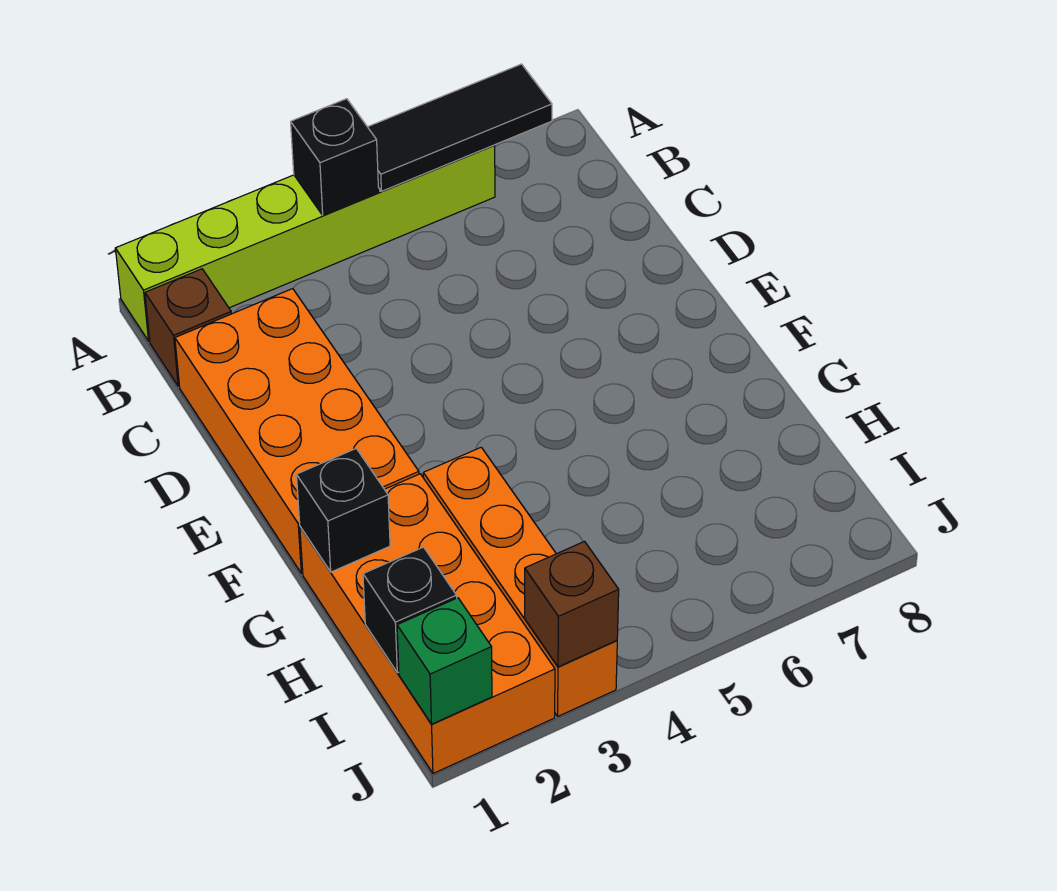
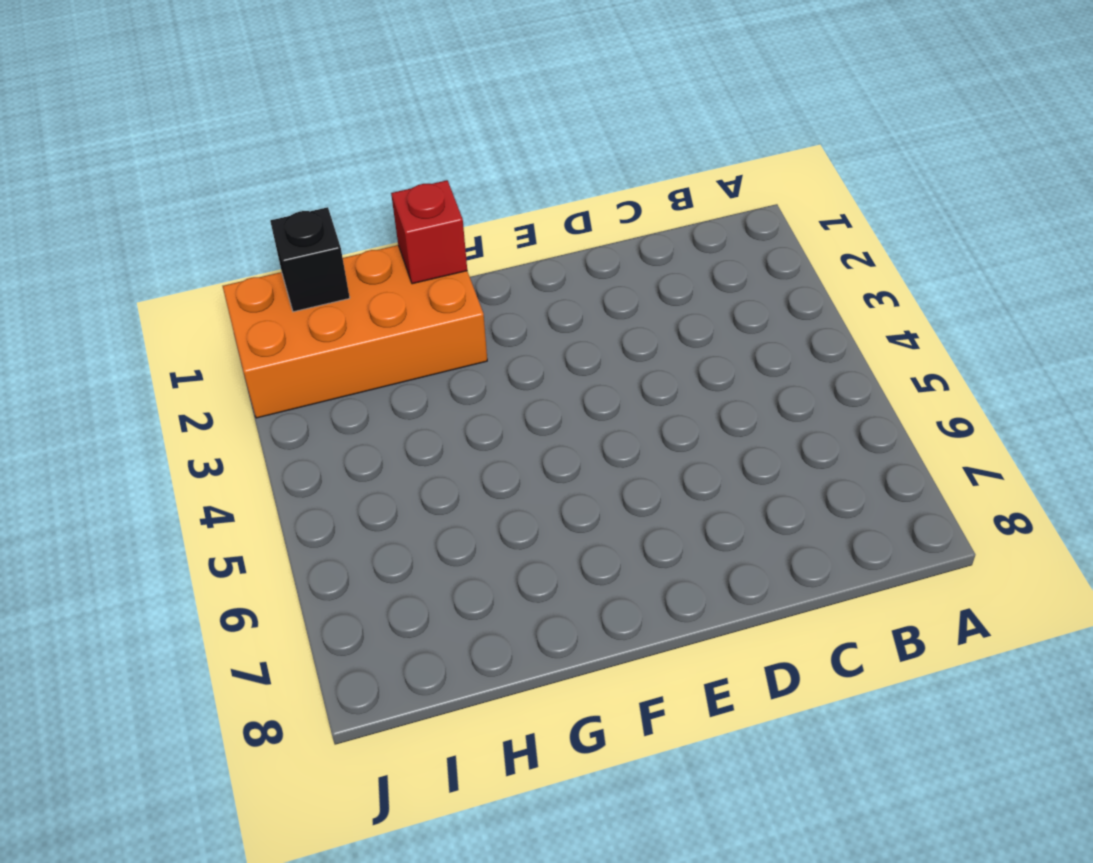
red brick G1 level 2 -> black brick G1 level 2
none -> lime brick A1:A6 level 1
none -> brown brick B1 level 1

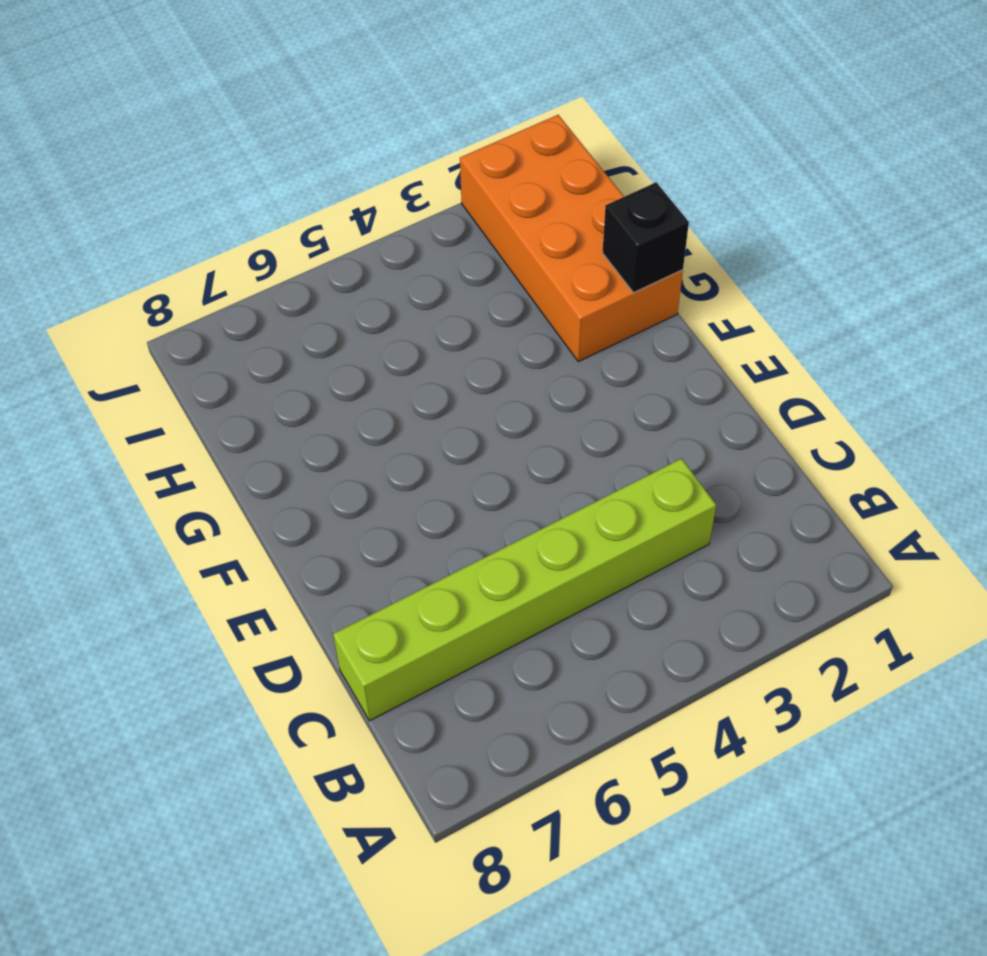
lime brick C3:C8 level 1 -> lime brick A1:A6 level 1
none -> brown brick B1 level 1
none -> orange brick C1:F2 level 1

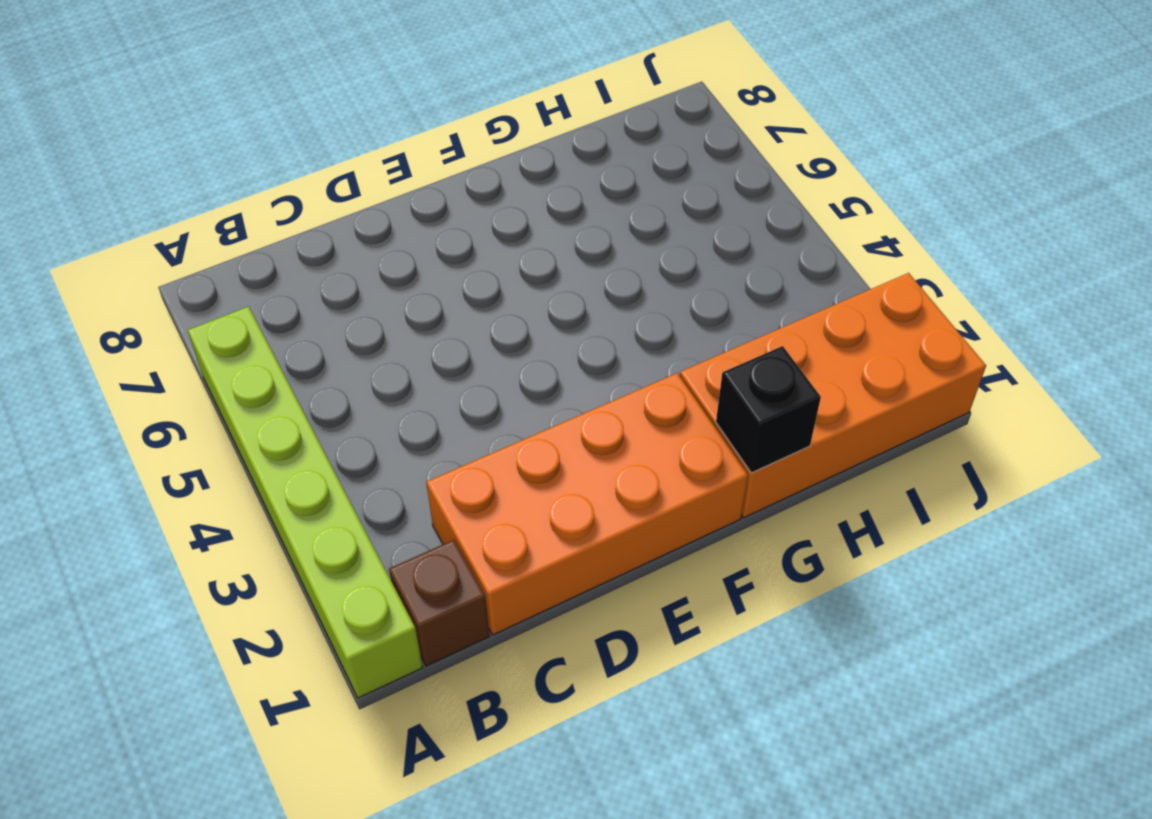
none -> orange brick G3:J3 level 1
none -> black brick A4 level 2

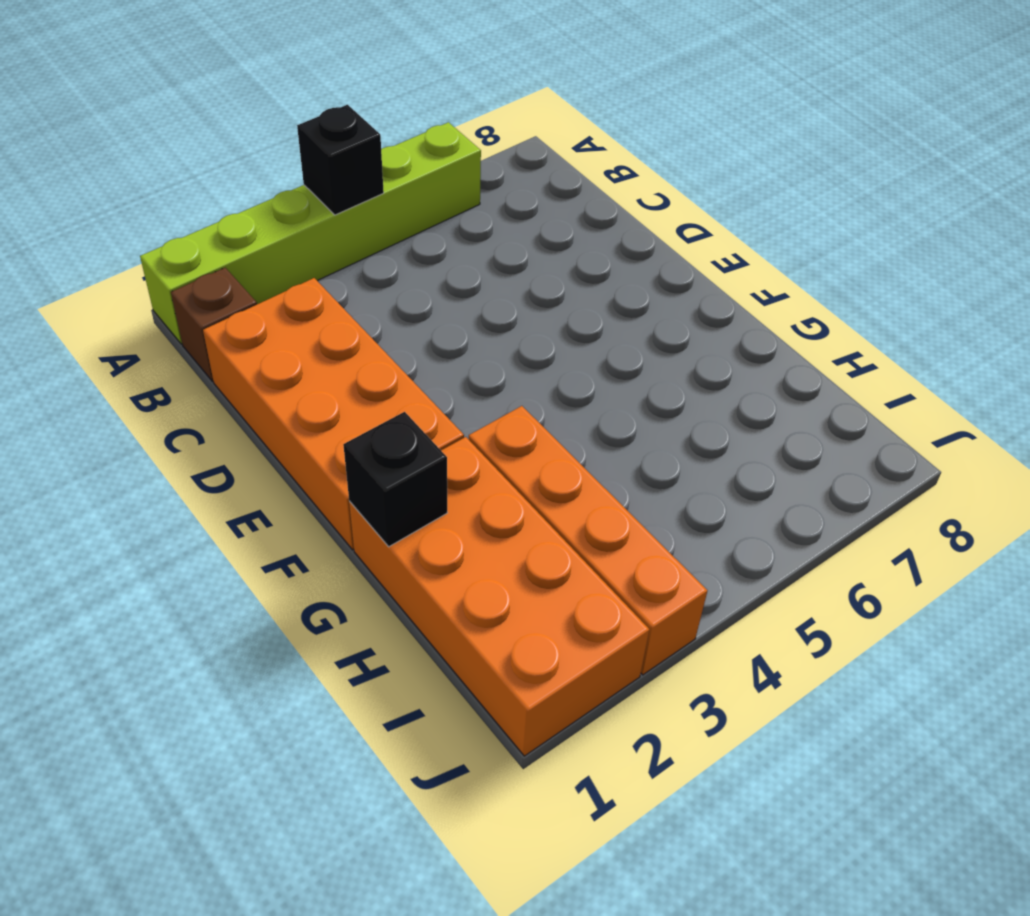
none -> black tile A5:A7 level 2
none -> black brick I1 level 2

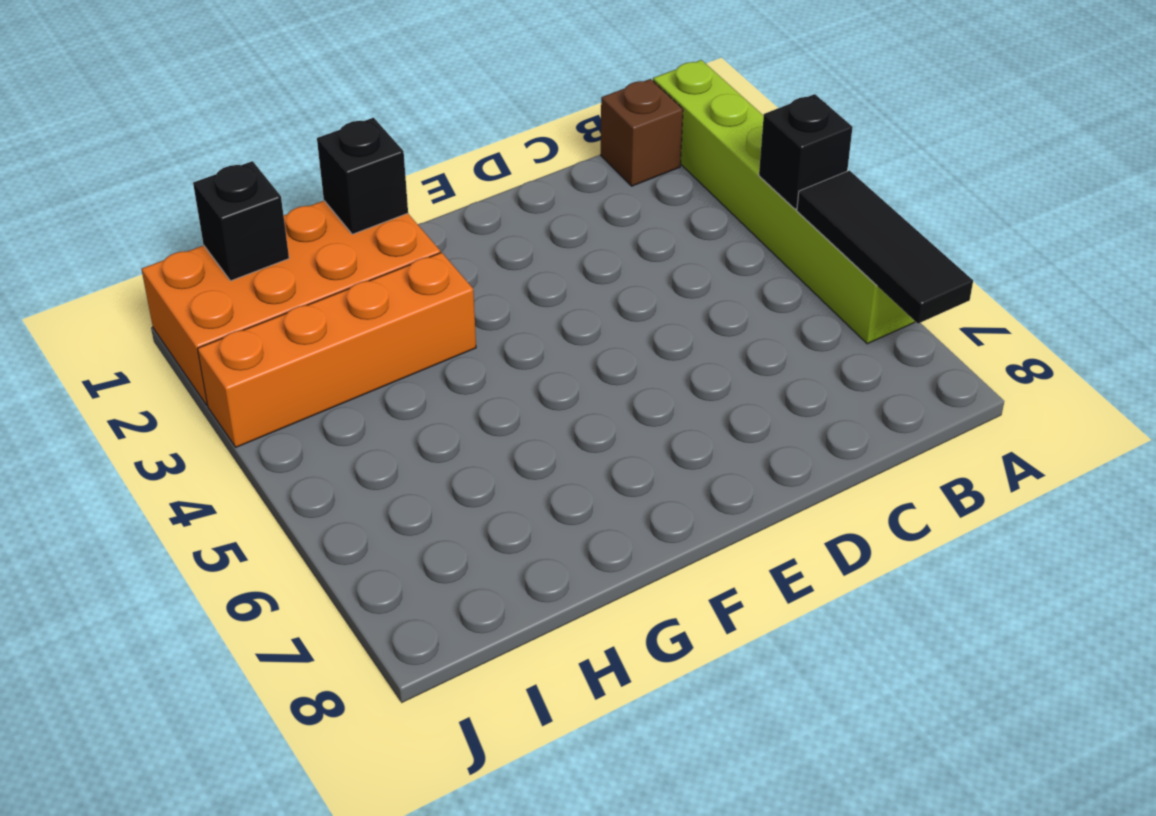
none -> orange brick C1:F2 level 1
none -> green brick J1 level 2

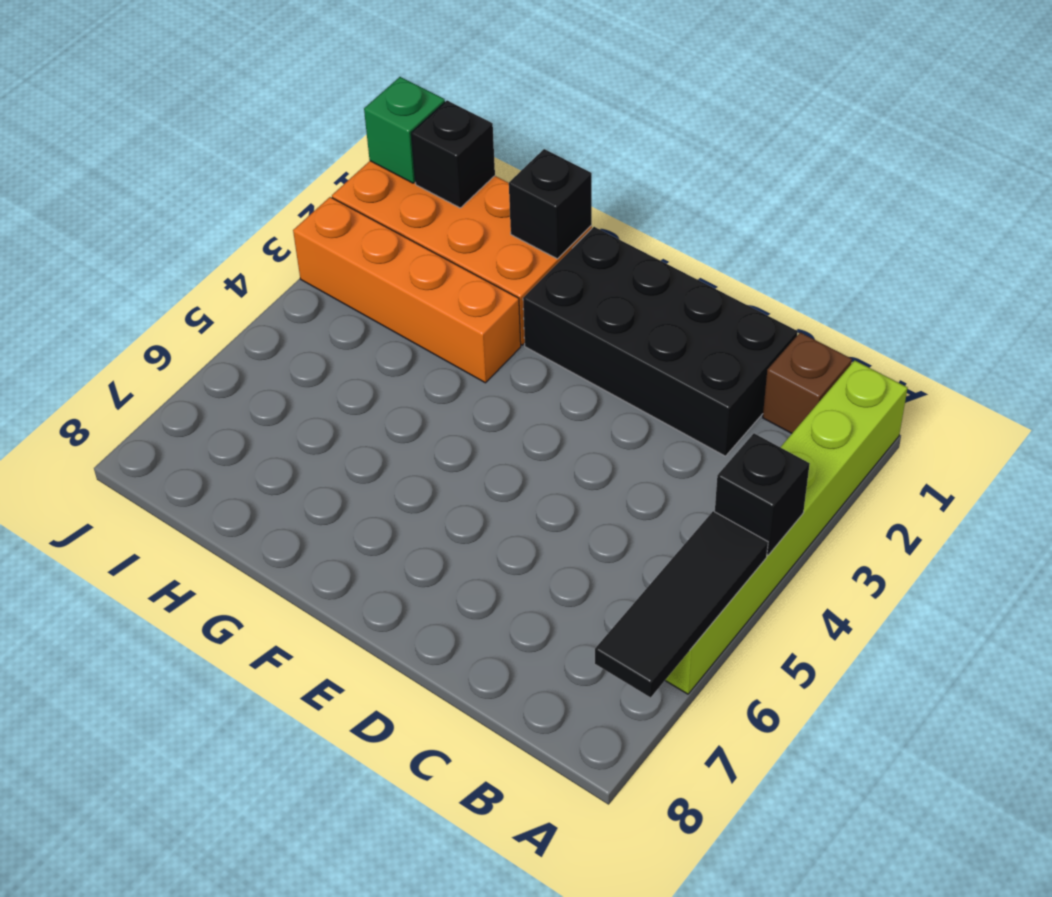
black brick C1:F2 level 1 -> orange brick C1:F2 level 1
none -> brown brick J3 level 2

